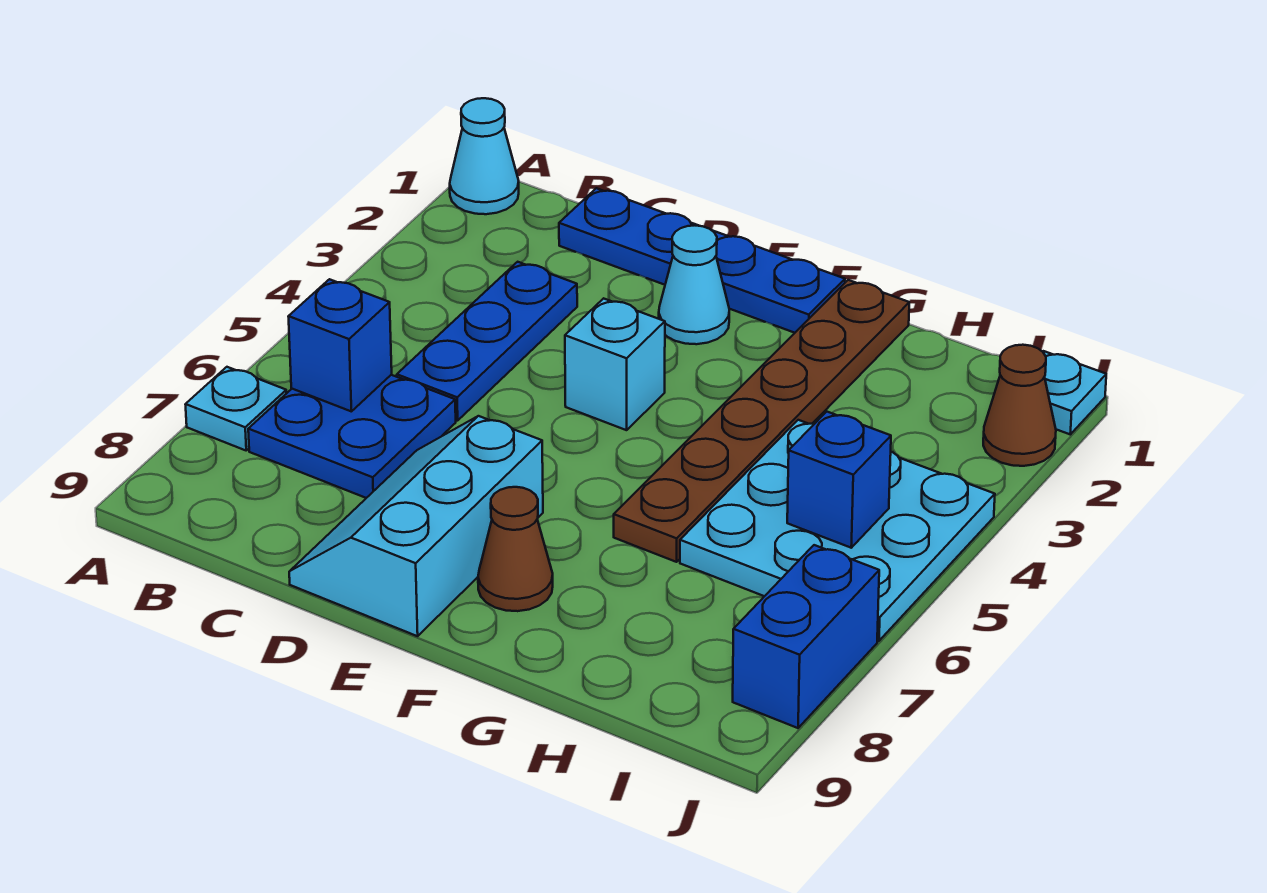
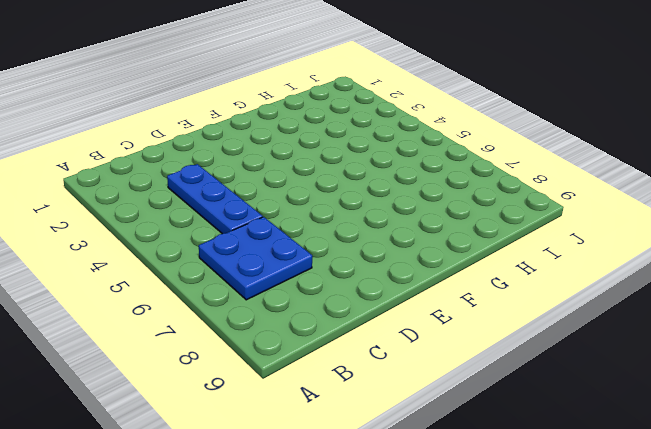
none -> cyan cone A1 level 1
none -> cyan plate A7 level 1
none -> blue plate C1:F1 level 1

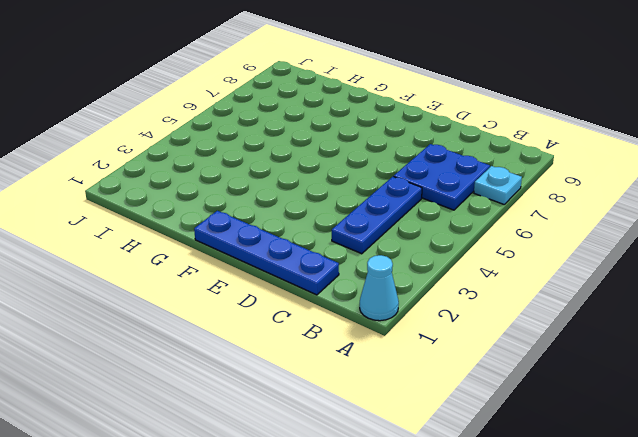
none -> cyan slope D7:E9 level 1 top E
none -> cyan cone E2 level 1
none -> cyan brick E4 level 1

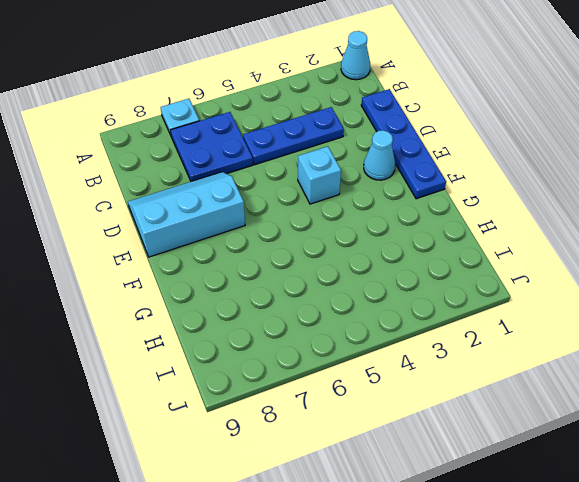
none -> brown cone F8 level 1
none -> brown plate G1:G6 level 1
none -> cyan plate H4:J6 level 1

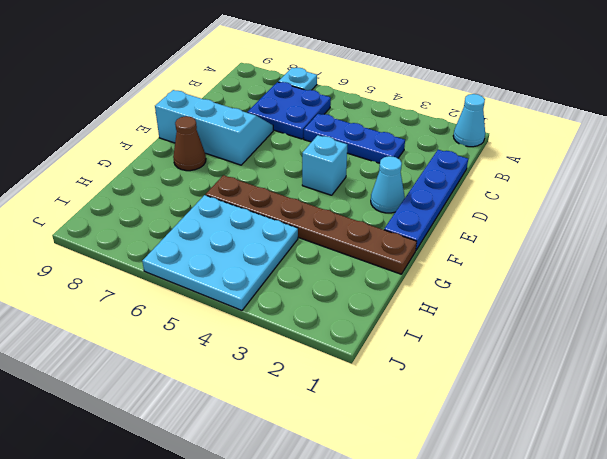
none -> cyan plate J1 level 1
none -> brown cone J2 level 1
none -> blue brick J7:J8 level 1

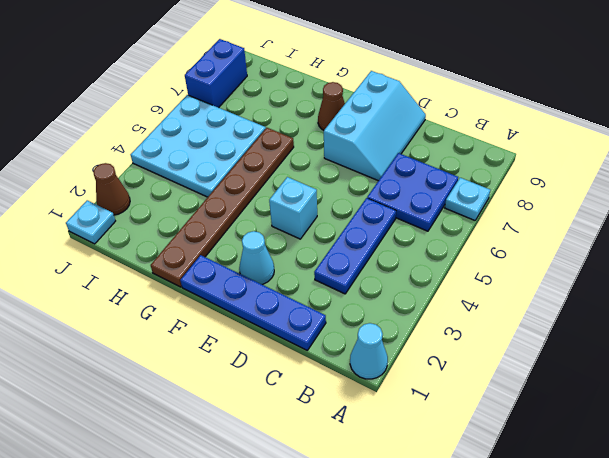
none -> blue brick B6 level 2
none -> blue brick I5 level 2

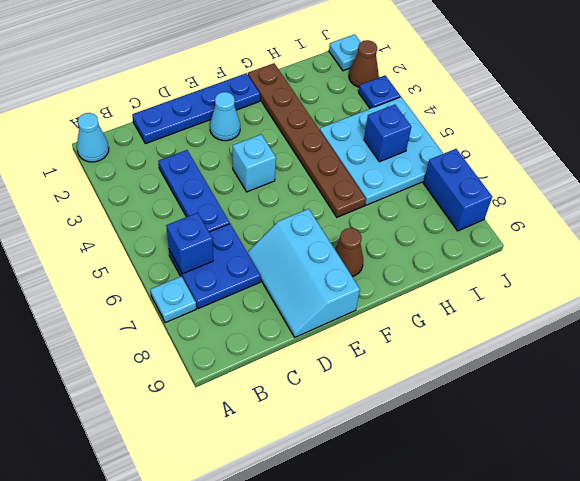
blue plate J3 level 1 -> none

